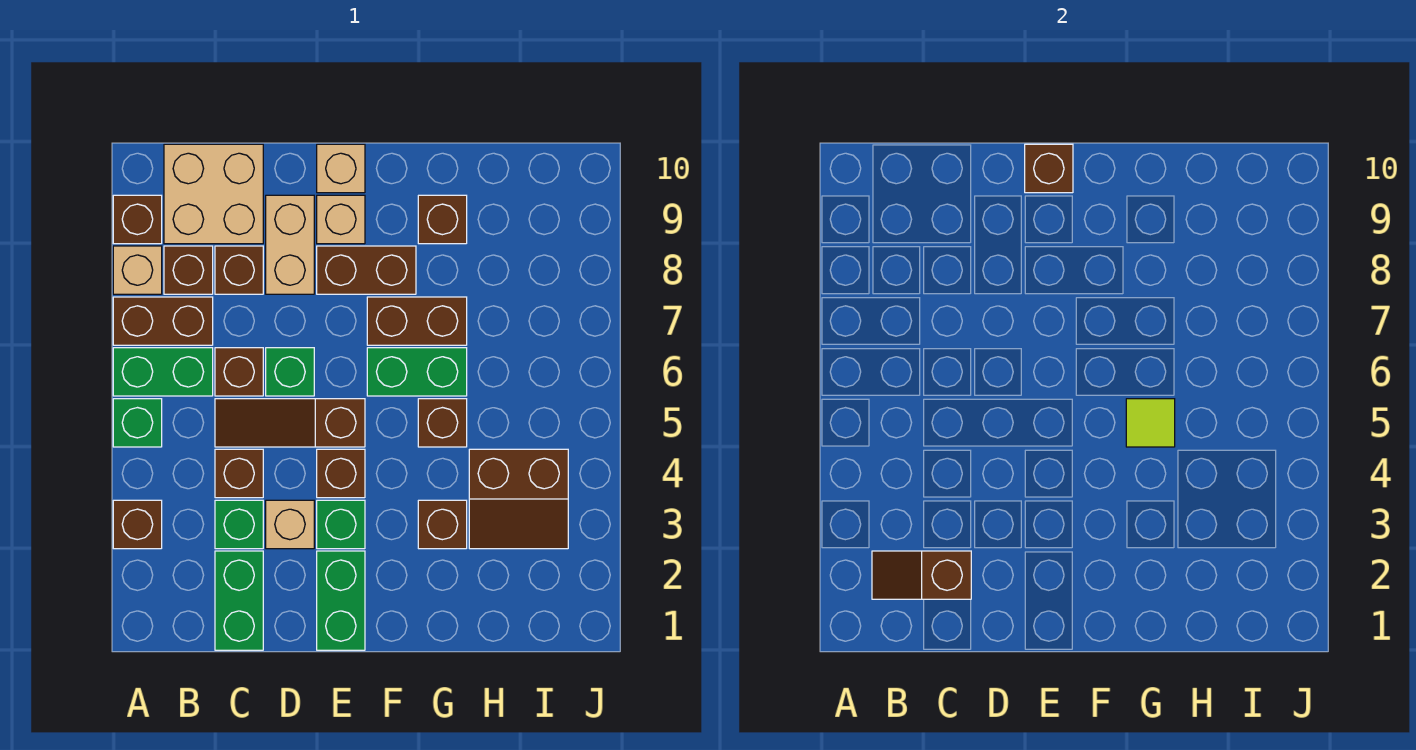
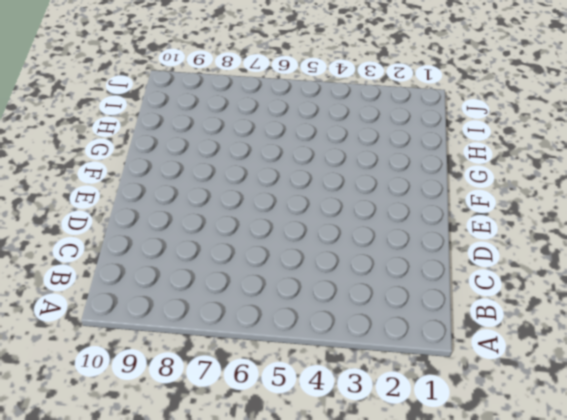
none -> brown brick A3 level 1
none -> green brick A5 level 1
none -> green brick A6:B6 level 1
none -> brown brick A7:B7 level 1

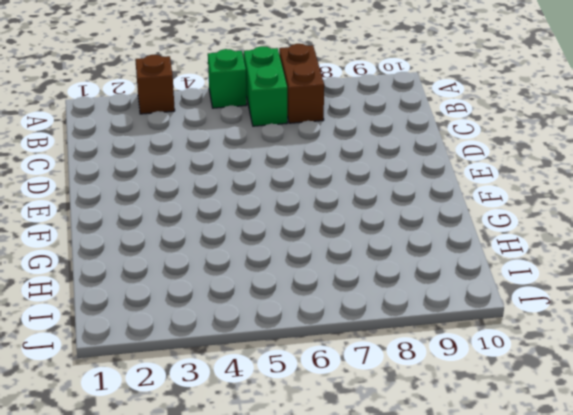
none -> tan brick A8 level 1
none -> brown brick A9 level 1
none -> brown brick B8 level 1
none -> tan brick B9:C10 level 1

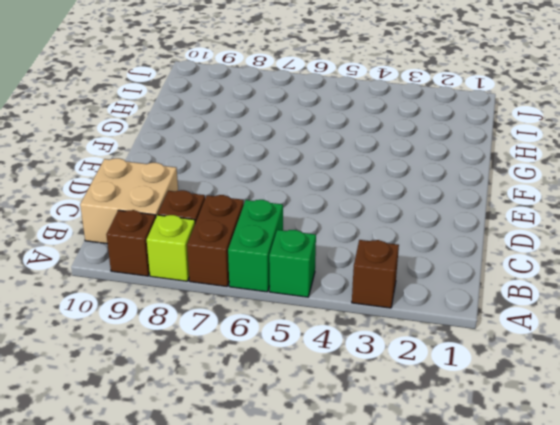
lime brick A8 level 1 -> tan brick A8 level 1
none -> green brick C1:C2 level 1
none -> green brick C3 level 1
none -> brown brick C4 level 1
none -> brown slope C5:E5 level 1 top E

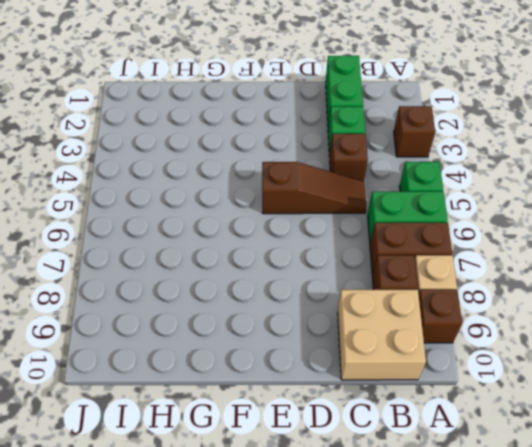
none -> brown brick C6 level 1
none -> brown brick C8 level 1
none -> tan brick D3 level 1
none -> green brick D6 level 1

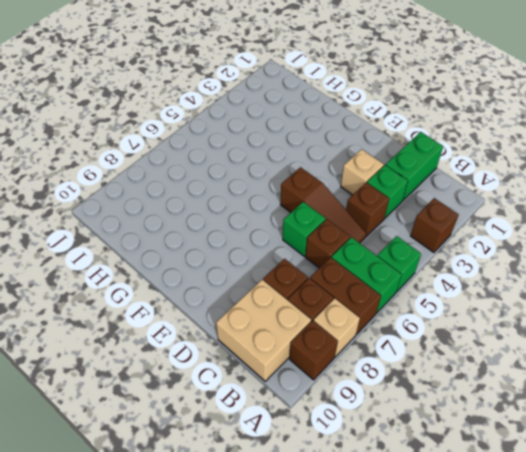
none -> tan brick D8:D9 level 1
none -> green brick E1:E2 level 1
none -> green brick E3 level 1
none -> brown brick E4 level 1

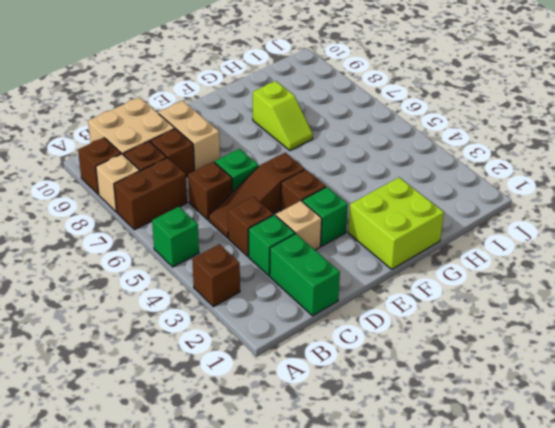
lime brick F1:G2 level 1 -> none
lime slope G7:G8 level 1 top 8 -> brown brick F7:G7 level 1
none -> green brick A6:B6 level 1
none -> green brick E1:E2 level 1
none -> brown brick E8:F8 level 1
none -> tan brick E9 level 1

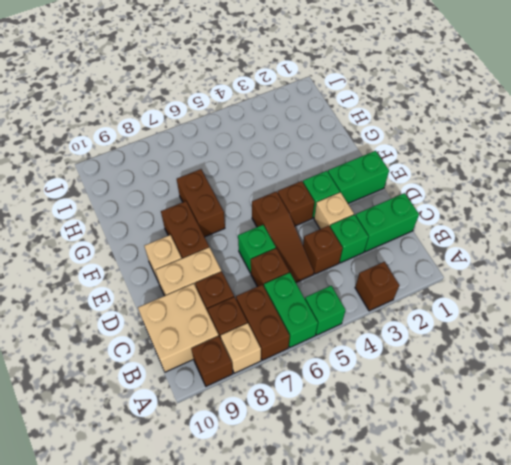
none -> tan brick E10 level 1
none -> green brick F6:G6 level 1
none -> brown brick G3 level 1
none -> brown brick G5 level 1

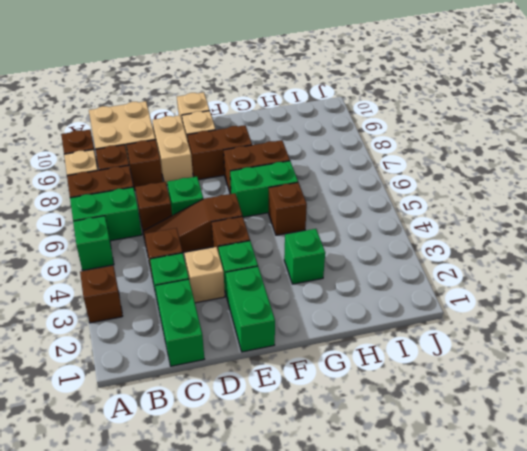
green brick G3 level 1 -> brown brick G3 level 1
none -> brown brick G9 level 1
none -> brown slope H3:I4 level 1 top 4
none -> brown slope B2:C2 level 2 top C
none -> brown brick E10 level 2

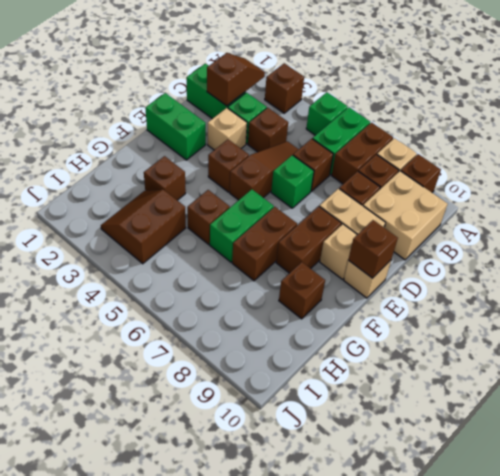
none -> green brick E3 level 1
none -> lime tile G5 level 2

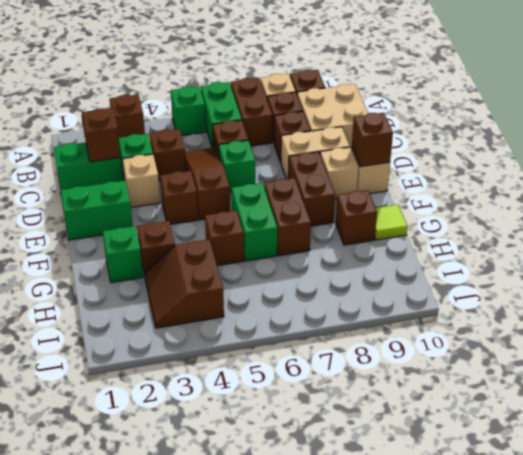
green brick G2 level 1 -> green brick E3 level 1
lime tile G10 level 1 -> lime tile G5 level 2

